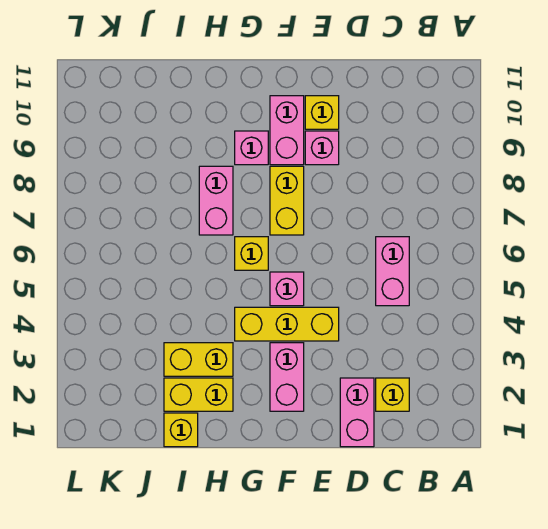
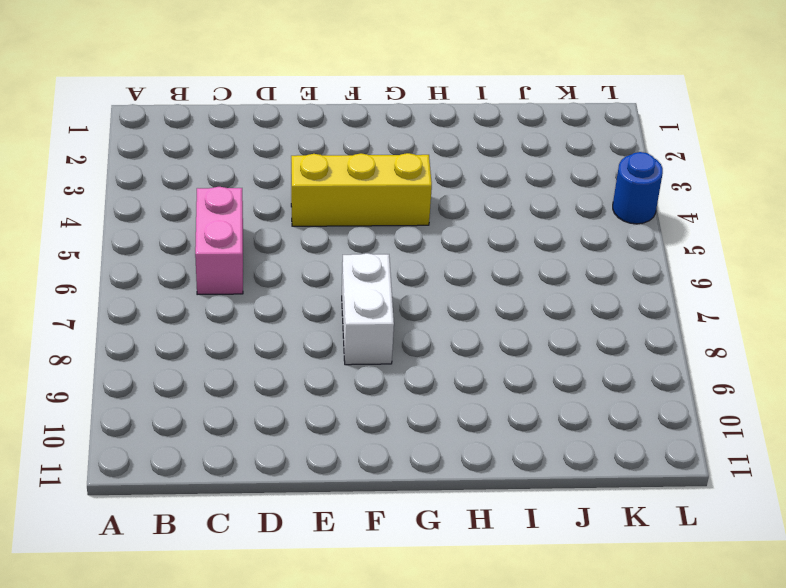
white brick F7:F8 level 1 -> yellow brick F7:F8 level 1
blue round brick L4 level 1 -> none
none -> yellow brick C2 level 1
none -> pink brick D1:D2 level 1
none -> pink brick E9 level 1

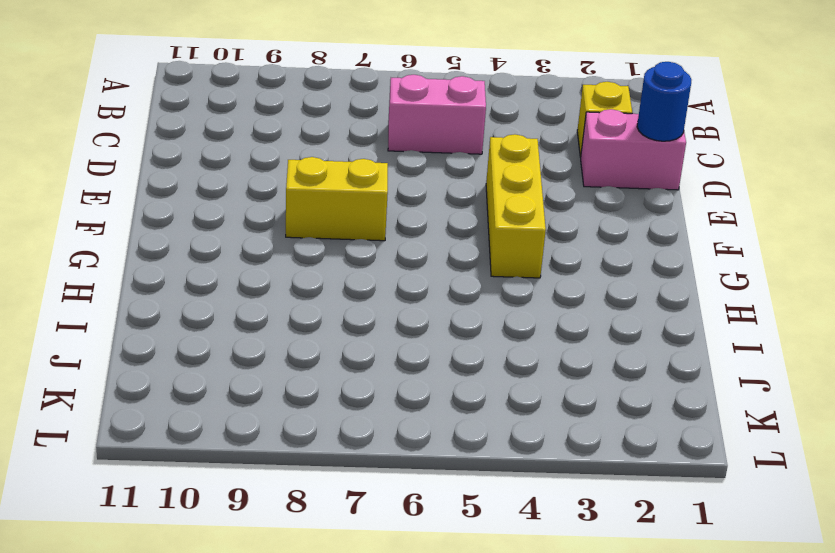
blue round brick D1 level 2 -> none
none -> pink brick E9 level 1
none -> yellow brick E10 level 1
none -> pink brick F2:F3 level 1

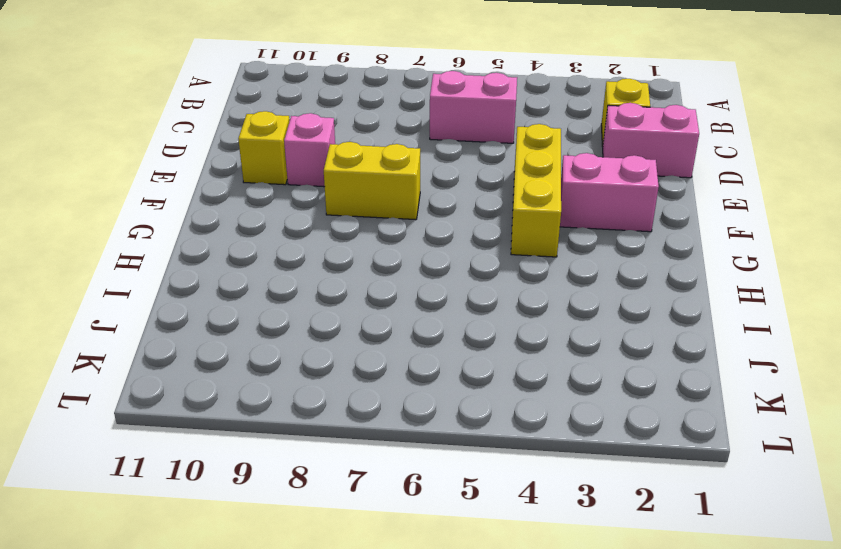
none -> pink brick F5 level 1
none -> pink brick F9:F10 level 1
none -> yellow brick G6 level 1

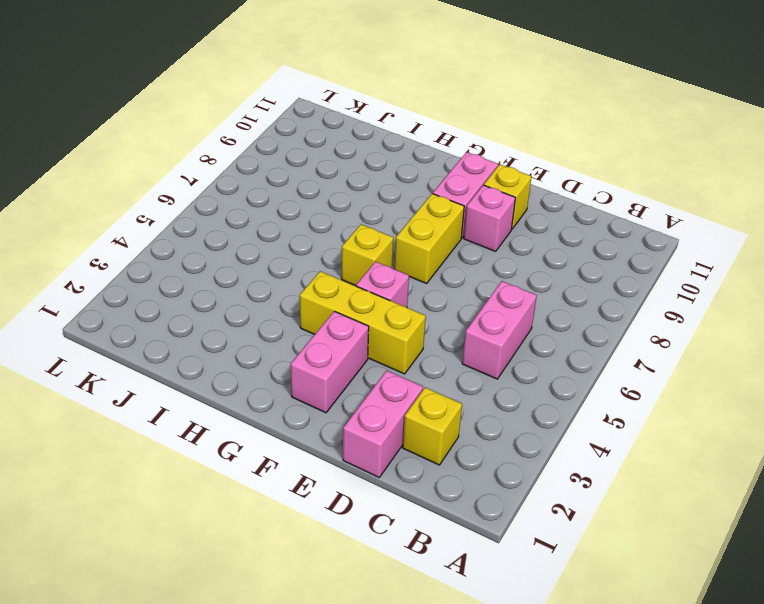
none -> pink brick G9 level 1
none -> yellow brick H2:I2 level 1
none -> yellow brick H3:I3 level 1

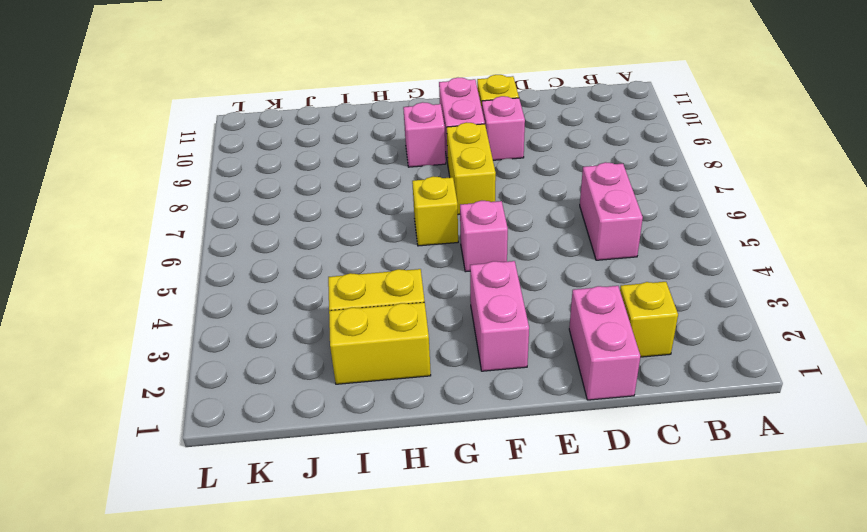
none -> yellow brick E4:G4 level 1
none -> pink brick H7:H8 level 1
none -> yellow brick I1 level 1

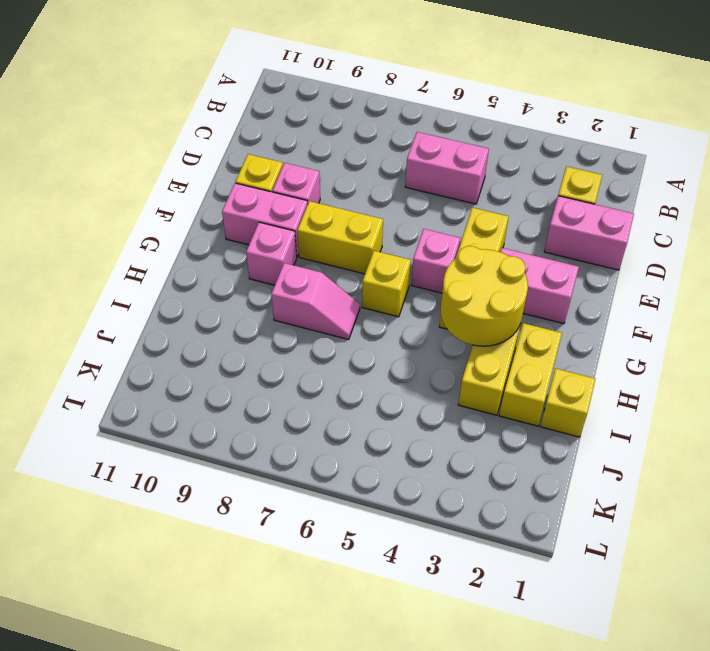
yellow round brick G3:H4 level 2 -> none
pink slope H7:H8 level 1 top 8 -> pink brick H7:H8 level 1

